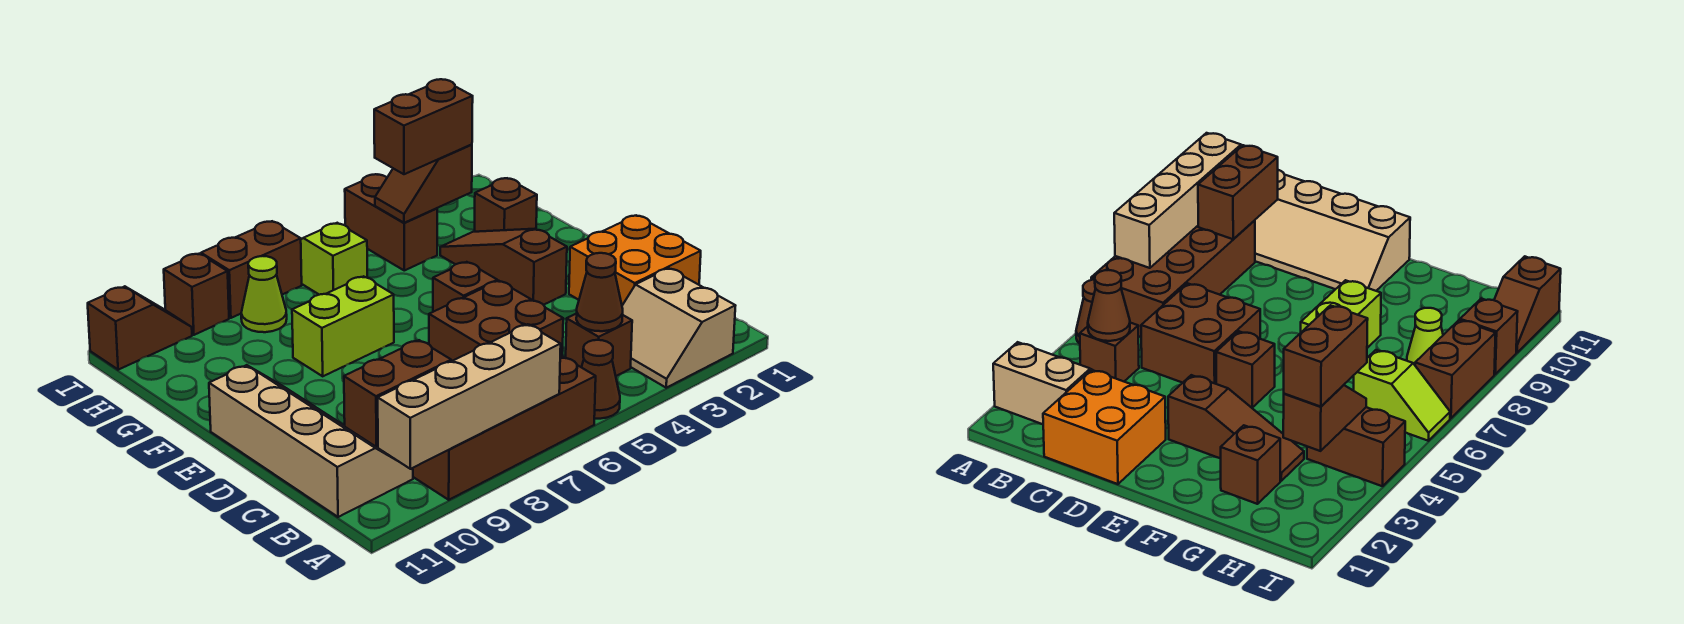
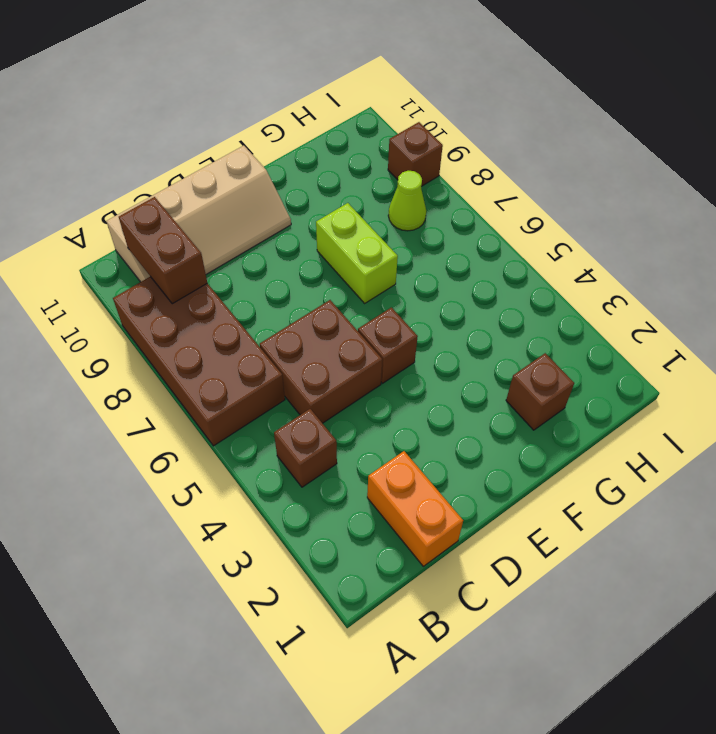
orange brick C1:C2 level 1 -> orange brick C1:D2 level 1
none -> tan slope A2:B3 level 1 top 2
none -> brown cone A5 level 1
none -> brown slope E3:G3 level 1 top E

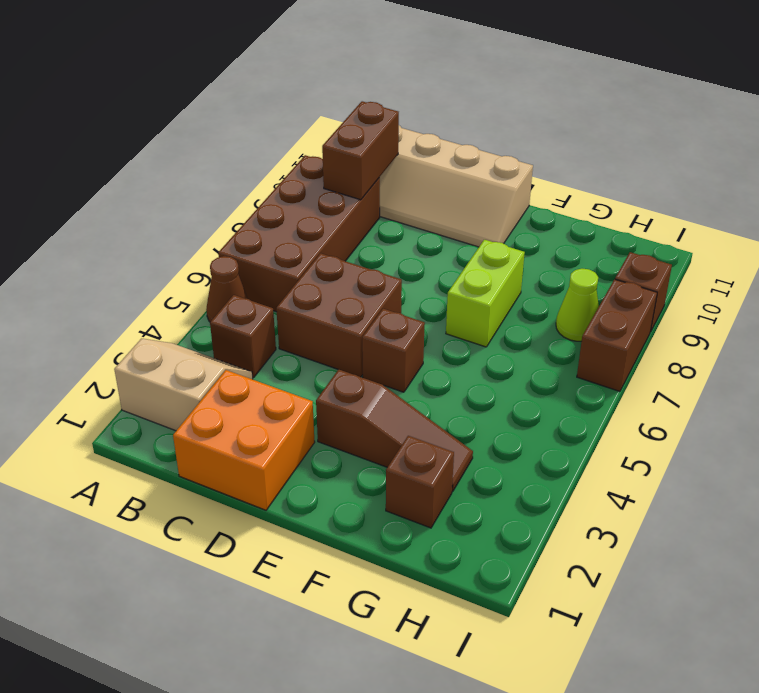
none -> brown brick H4:I4 level 1
none -> lime slope H6:I6 level 1 top H
none -> brown slope I10:I11 level 1 top 11

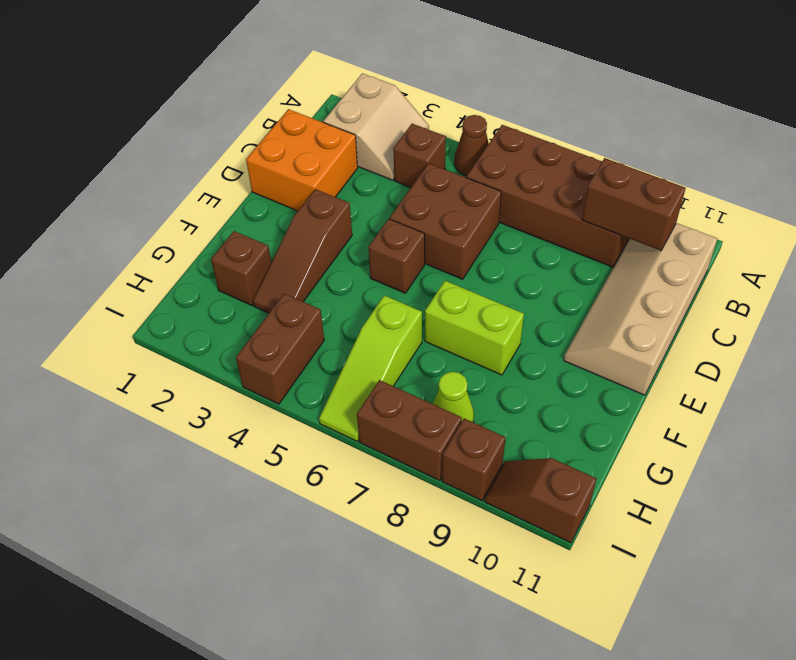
lime slope G6:I6 level 1 top G -> lime slope H6:I6 level 1 top H
none -> tan brick A7:A10 level 2
none -> brown cone B4 level 2
none -> brown slope H3:H4 level 2 top 3

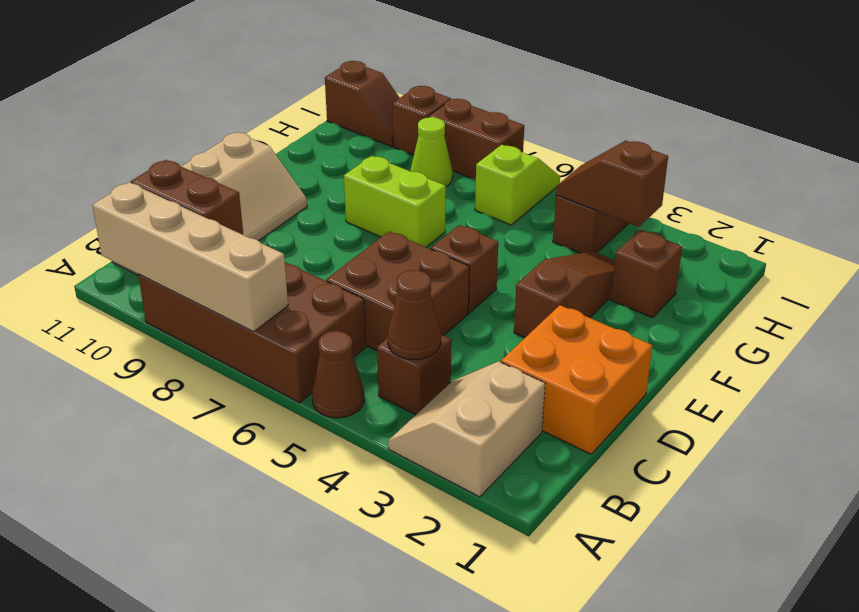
none -> brown brick H3:H4 level 3

